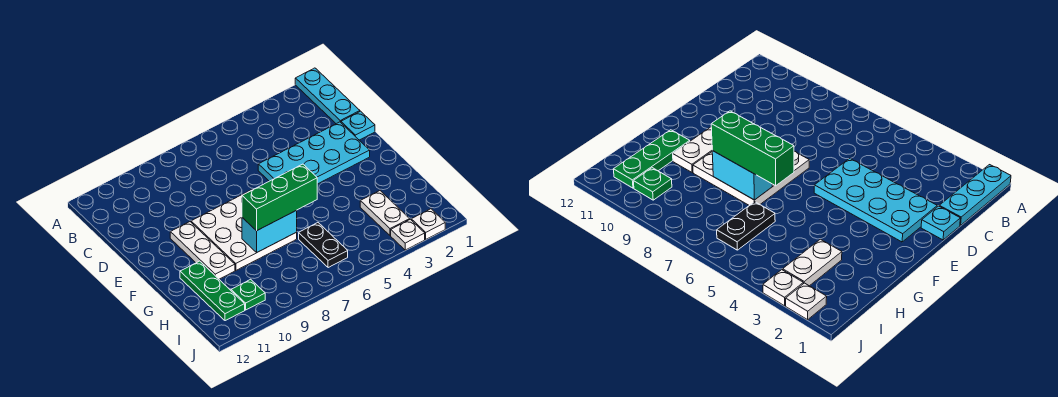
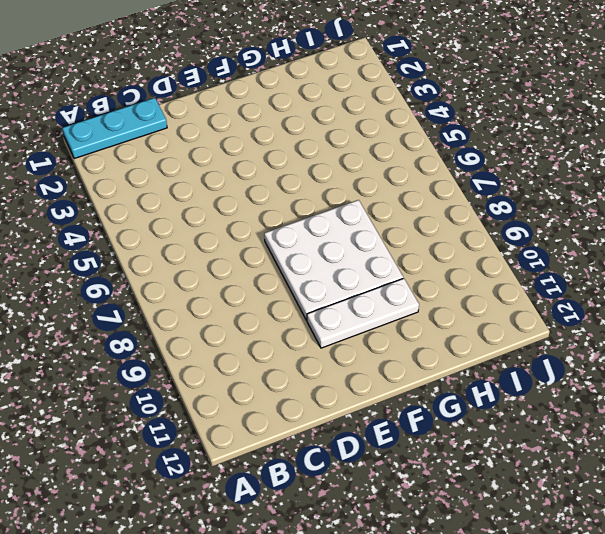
none -> cyan plate D1 level 1
none -> cyan plate D2:E5 level 1
none -> green plate G11:I11 level 1

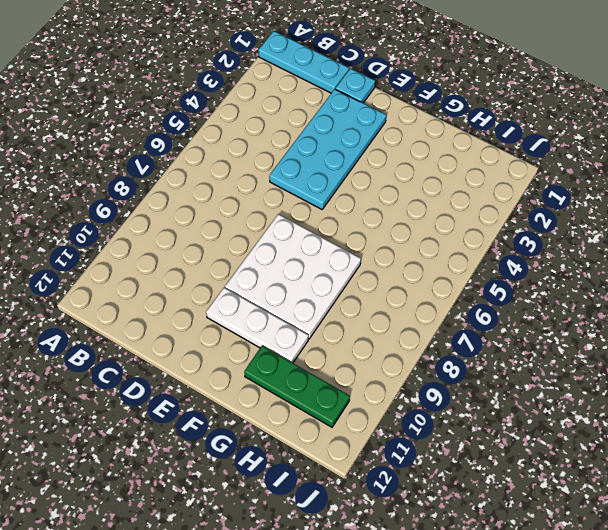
none -> white plate H3:I3 level 1
none -> black plate H6:I6 level 1
none -> green plate I10 level 1

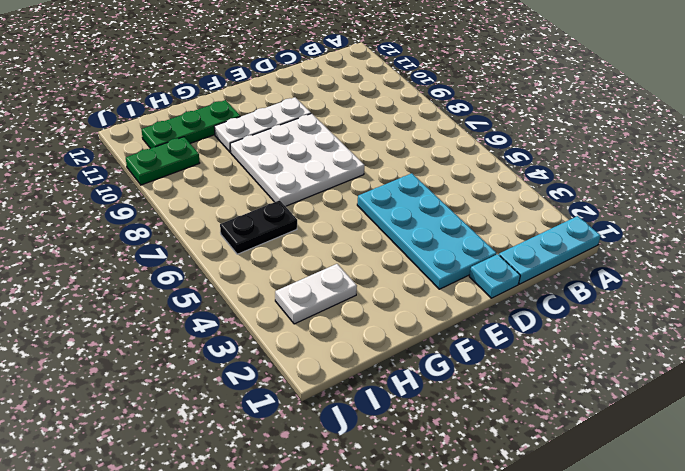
green plate I10:J10 level 1 -> green plate I10 level 1
none -> white plate J2 level 1
none -> white plate J3 level 1
none -> cyan brick G7:G8 level 2

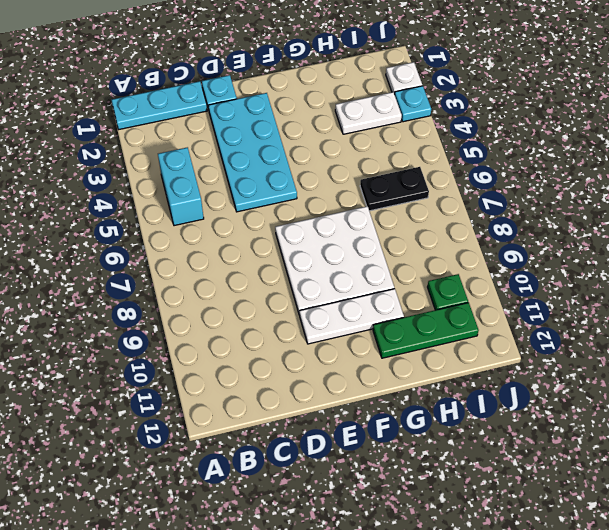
cyan brick B4:B5 level 1 -> cyan brick G7:G8 level 2
cyan plate J3 level 1 -> white plate J3 level 1
none -> green brick G6:G8 level 3

